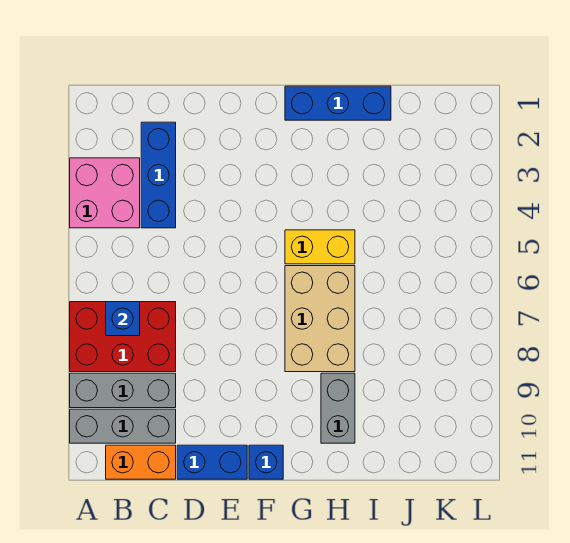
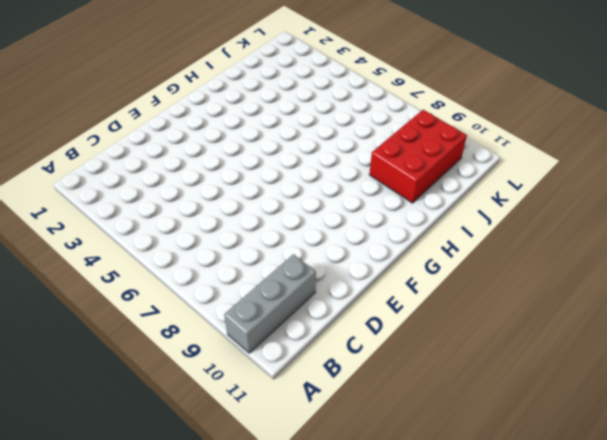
red brick I9:K10 level 1 -> red brick A7:C8 level 1
none -> pink brick A3:B4 level 1
none -> grey brick A9:C9 level 1
none -> orange brick B11:C11 level 1

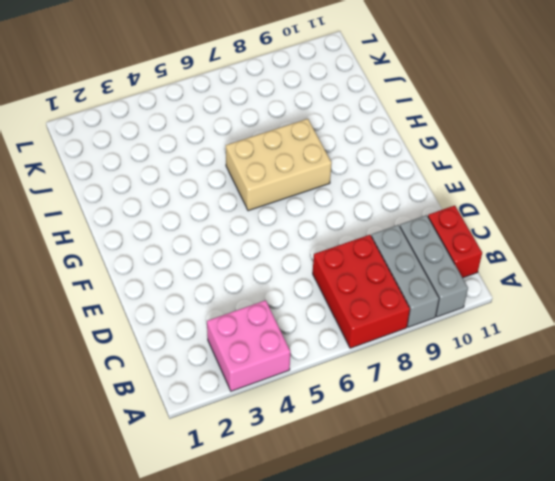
red brick B11:C11 level 1 -> orange brick B11:C11 level 1
none -> blue brick C2:C4 level 1
none -> blue brick D11:E11 level 1
none -> blue brick F11 level 1

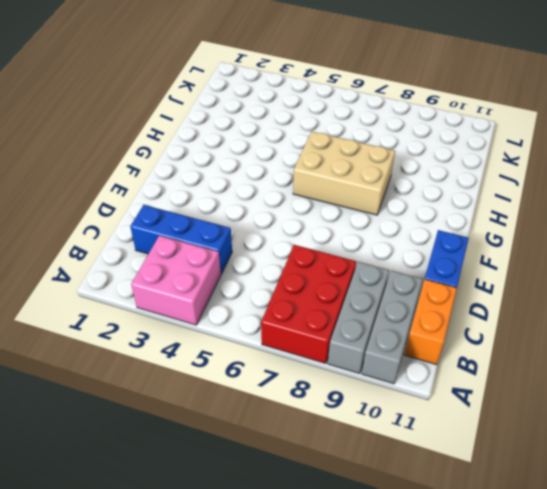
none -> blue brick F11 level 1
none -> blue brick G1:I1 level 1
none -> yellow brick G5:H5 level 1

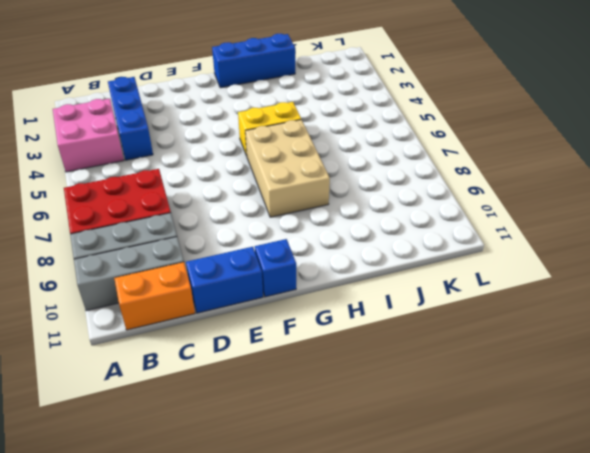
none -> grey brick H9:H10 level 1
none -> blue brick B7 level 2

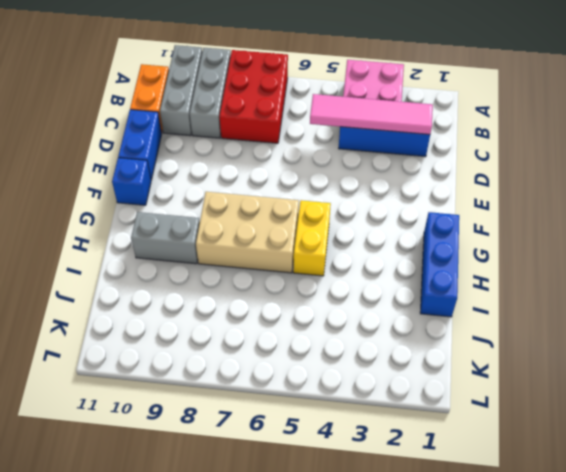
pink tile C2:C5 level 2 -> none
none -> blue brick B7 level 2

